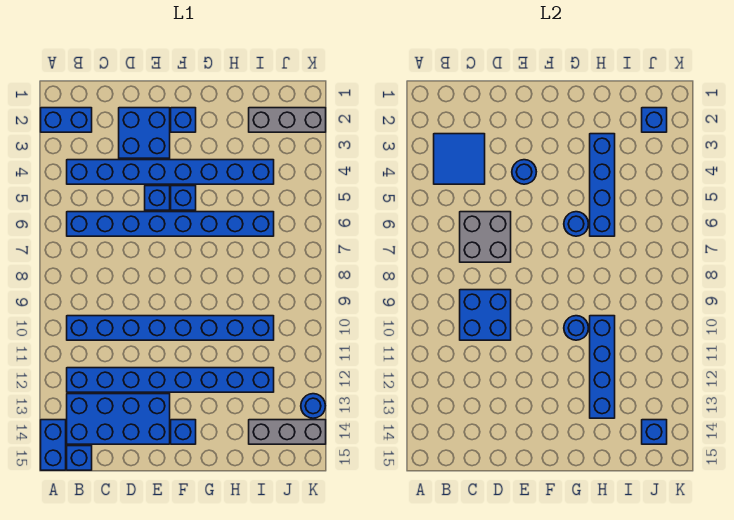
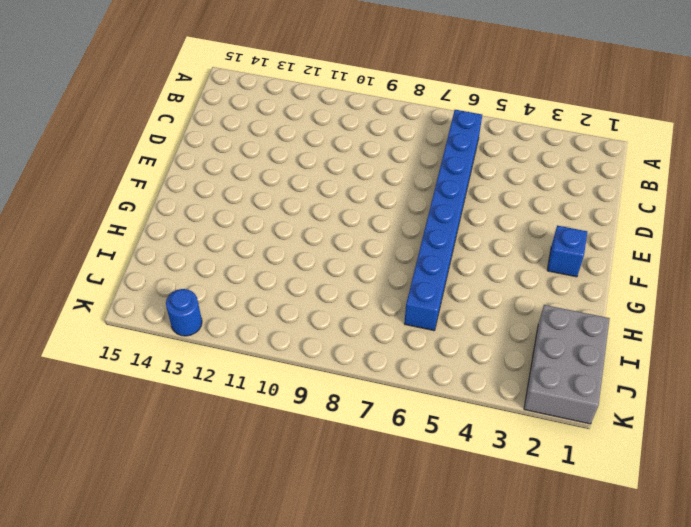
grey brick I1:K2 level 1 -> grey brick I2:K2 level 1
none -> blue brick A2:B2 level 1
none -> blue brick A14:A15 level 1
none -> blue brick B4:I4 level 1

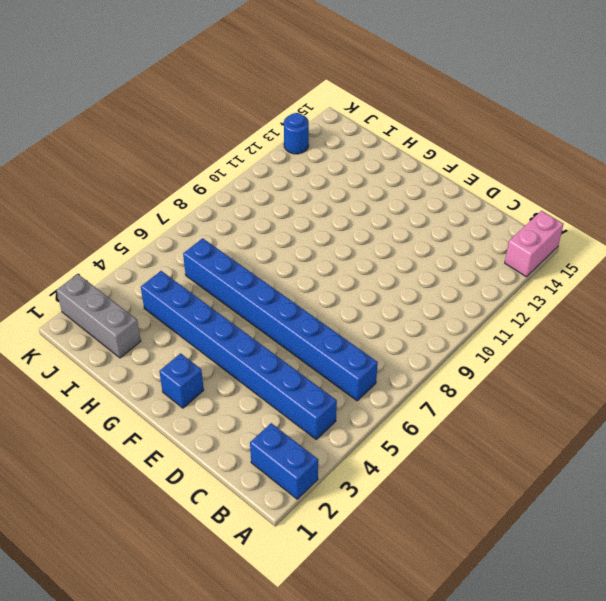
pink brick A14:A15 level 1 -> blue brick A14:A15 level 1
none -> blue brick B10:I10 level 1
none -> blue brick B12:I12 level 1
none -> blue brick B13:E14 level 1

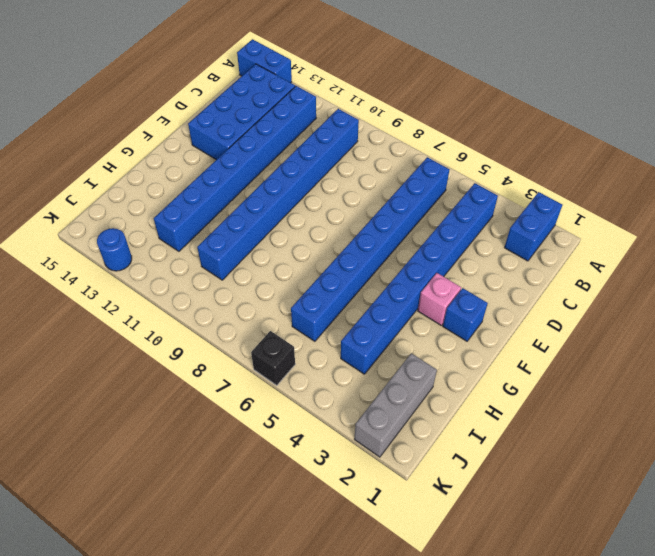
pink brick F3 level 1 -> none
black brick K6 level 1 -> none
none -> blue brick B15 level 1
none -> blue brick D2:E3 level 1
none -> blue brick E5 level 1

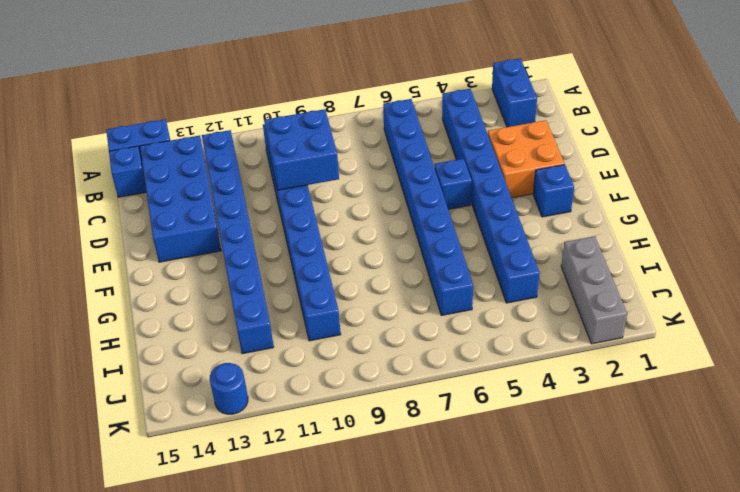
orange brick D2:E3 level 1 -> blue brick D2:E3 level 1
none -> blue brick F5 level 1
none -> blue brick F14 level 1
none -> grey brick I14:K14 level 1

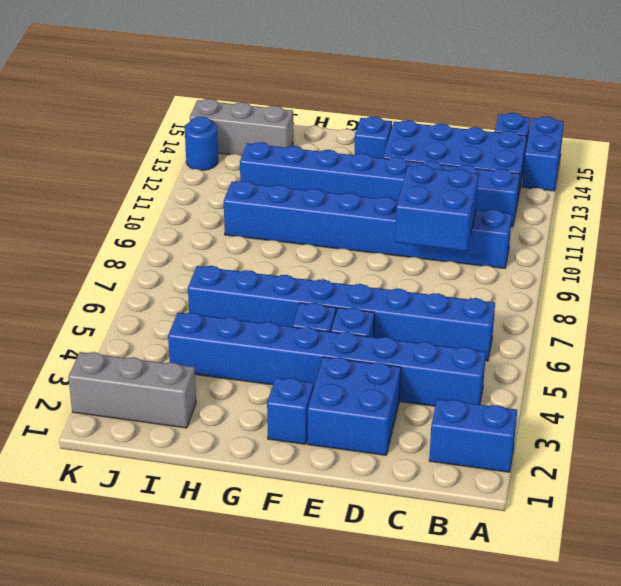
none -> blue tile B3:C4 level 2
none -> grey brick C6:D7 level 2
none -> blue round brick E4 level 2

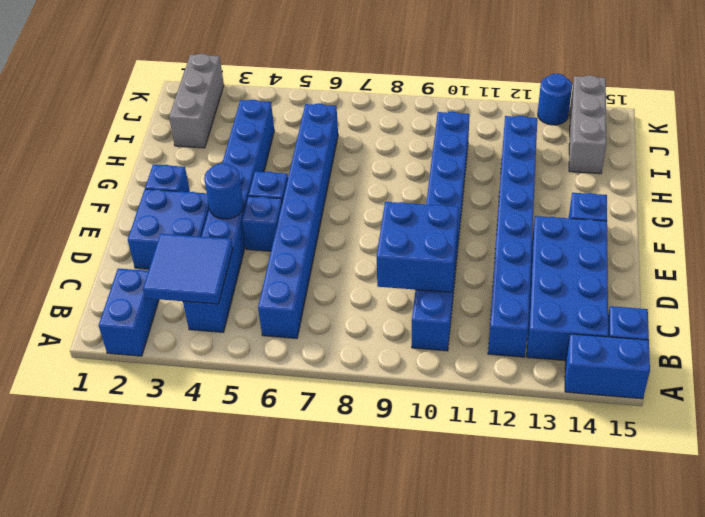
none -> grey brick C6:D7 level 2
none -> blue round brick G6 level 2
none -> blue round brick G10 level 2

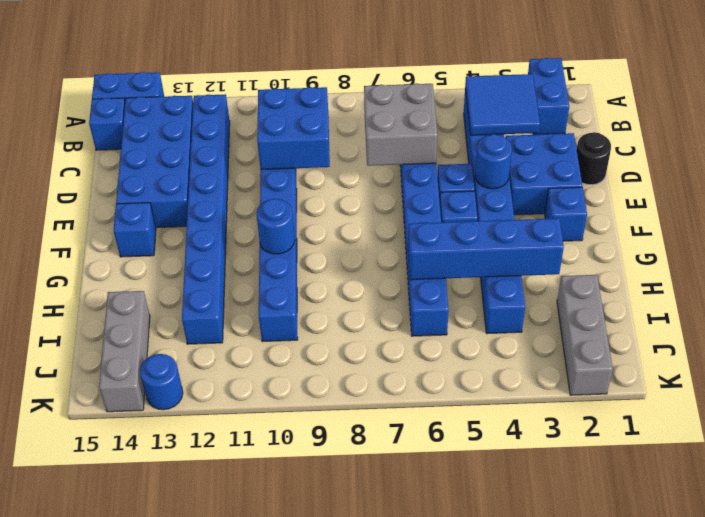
black round brick D1 level 1 -> none
none -> blue round brick G6 level 2
none -> blue brick H10:H13 level 2
none -> blue brick J2 level 2

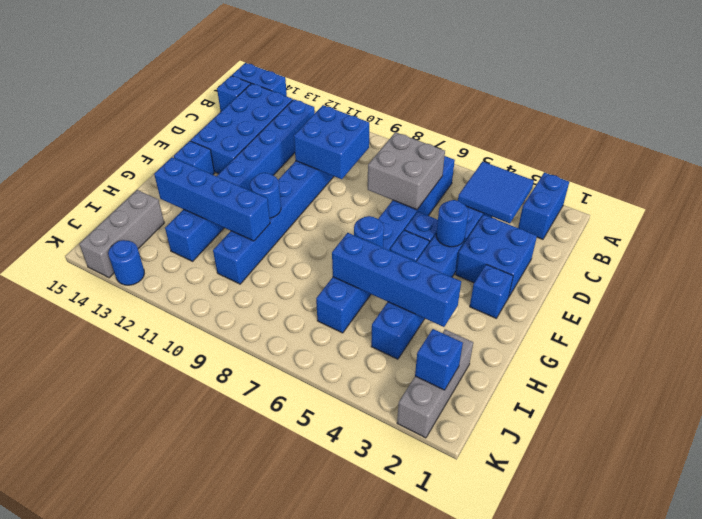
none -> blue brick J14 level 2

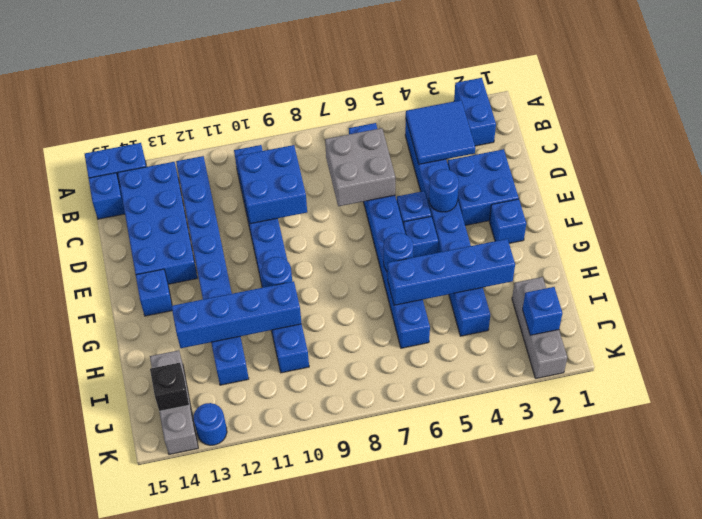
black brick J14 level 2 -> blue brick J14 level 2

